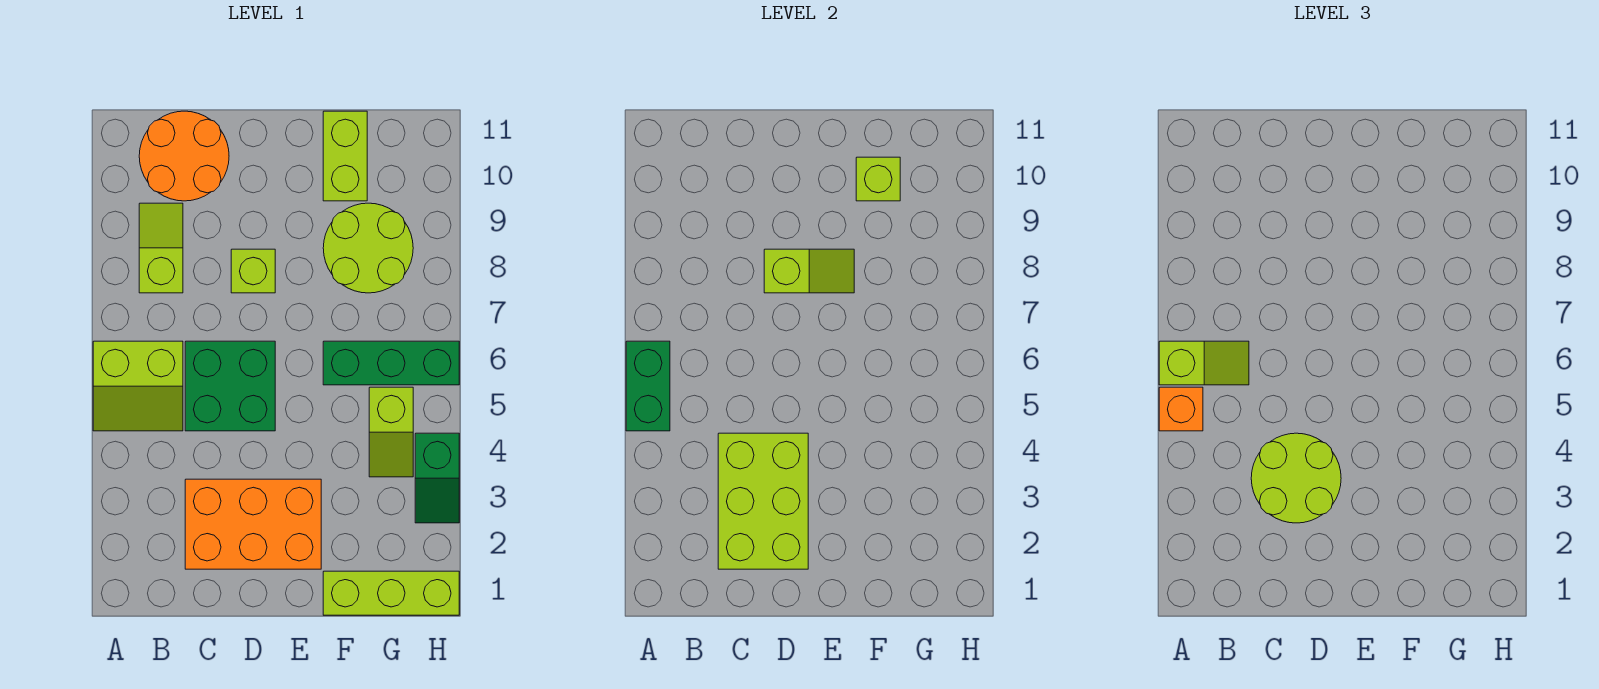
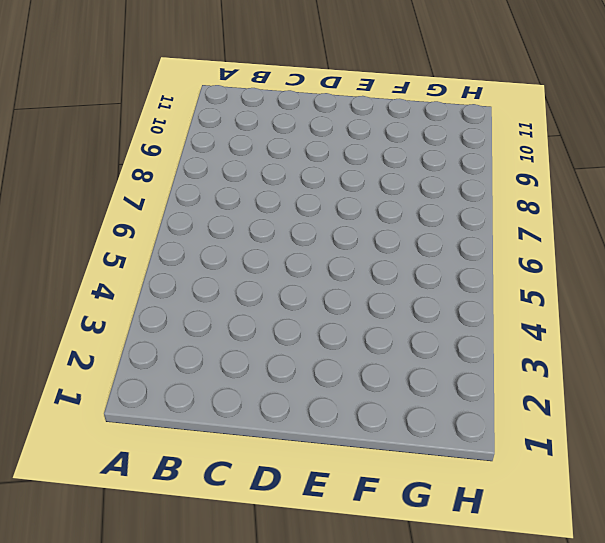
none -> lime slope A5:B6 level 1 top 6
none -> lime slope B8:B9 level 1 top 8
none -> orange round brick B10:C11 level 1

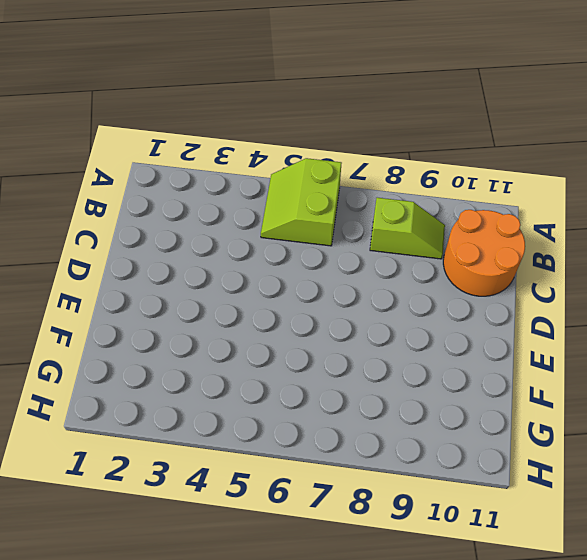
none -> orange brick C2:E3 level 1
none -> green brick C5:D6 level 1
none -> lime brick D8 level 1

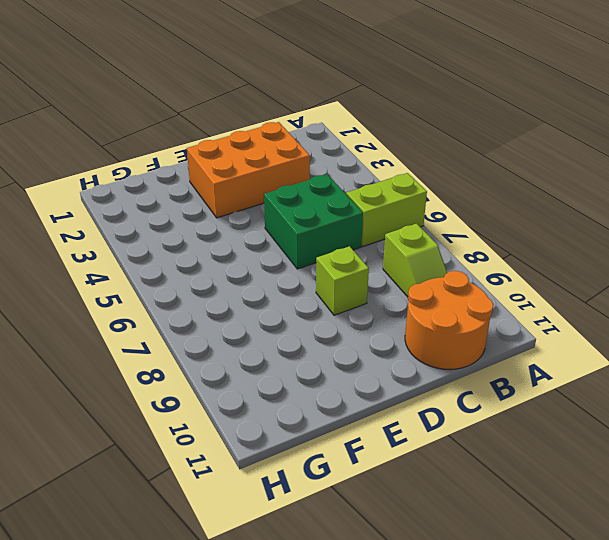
none -> lime brick F1:H1 level 1
none -> green brick F6:H6 level 1
none -> lime round brick F8:G9 level 1

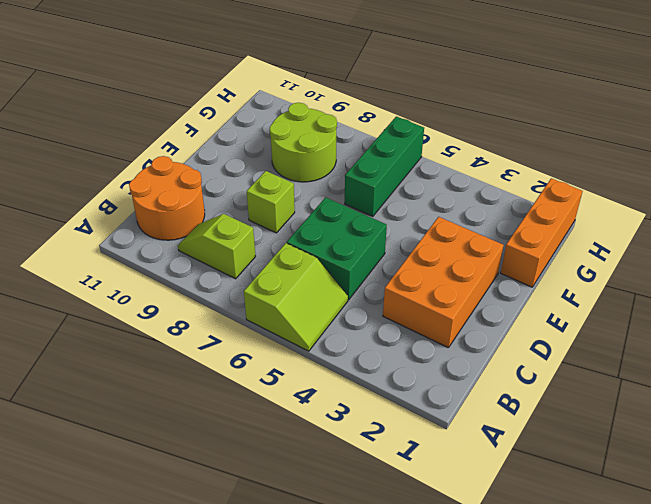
orange brick F1:H1 level 1 -> lime brick F1:H1 level 1
none -> lime brick F10:F11 level 1
none -> lime slope G4:G5 level 1 top 5
none -> green slope H3:H4 level 1 top 4

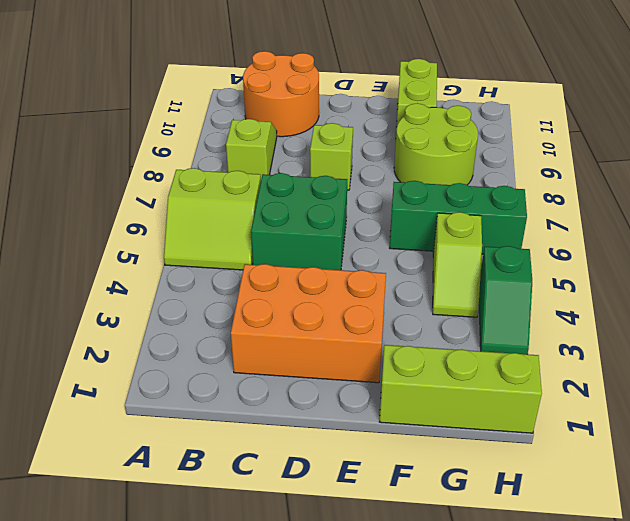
none -> green brick A5:A6 level 2
none -> lime brick C2:D4 level 2
none -> lime slope D8:E8 level 2 top D

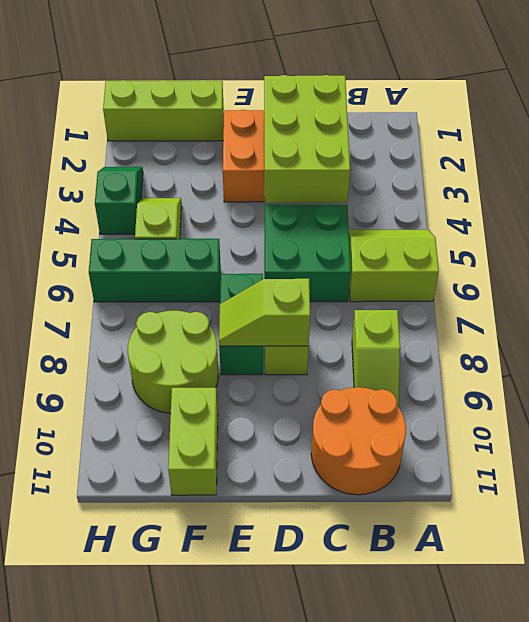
green brick E7:E8 level 1 -> green brick A5:A6 level 2
none -> lime brick F10 level 2
none -> orange brick A5 level 3
none -> lime slope A6:B6 level 3 top A

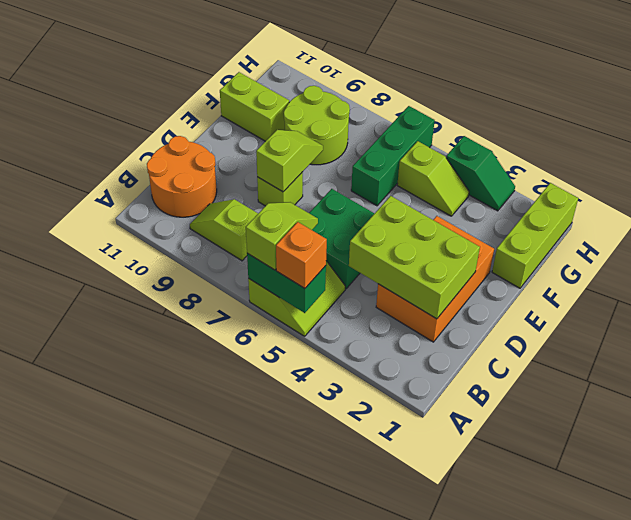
none -> lime brick F10 level 2
none -> lime round brick C3:D4 level 3

